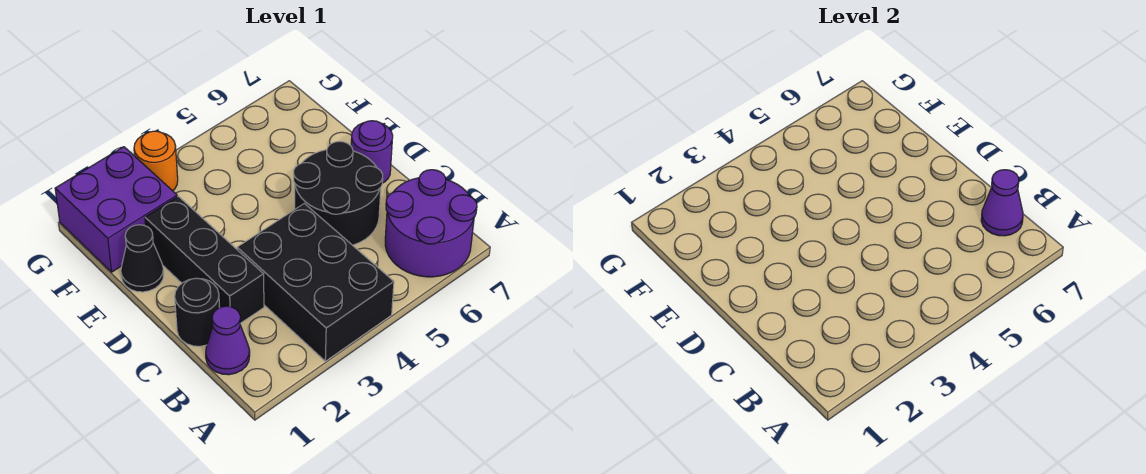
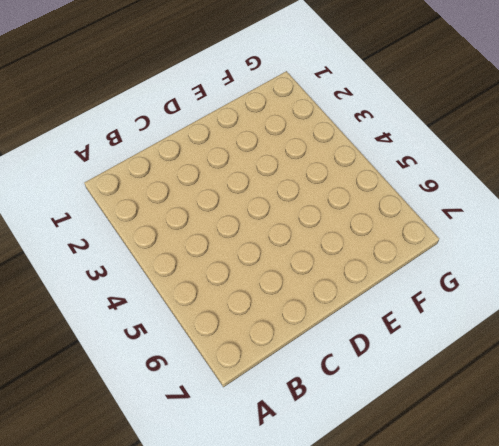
none -> black brick A3:C4 level 1
none -> purple round brick A6:B7 level 1

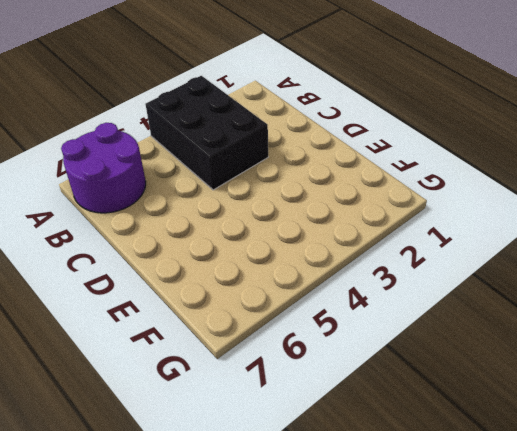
none -> purple cone B1 level 1
none -> black round brick C1 level 1

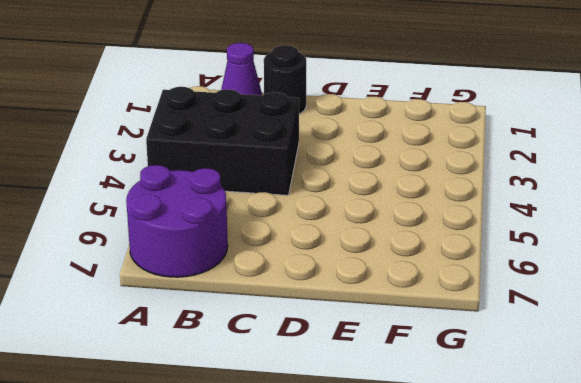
none -> black brick C2:E2 level 1
none -> black round brick C5:D6 level 1

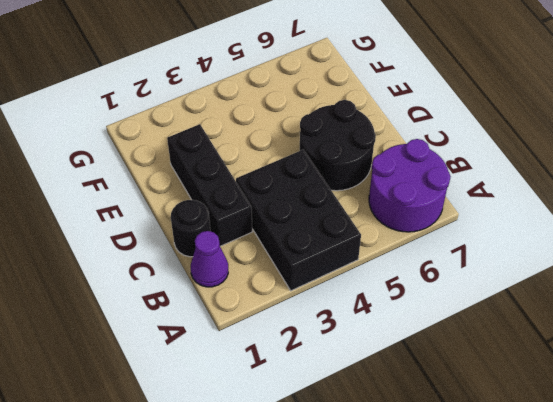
none -> purple round brick D7 level 1
none -> black cone E1 level 1

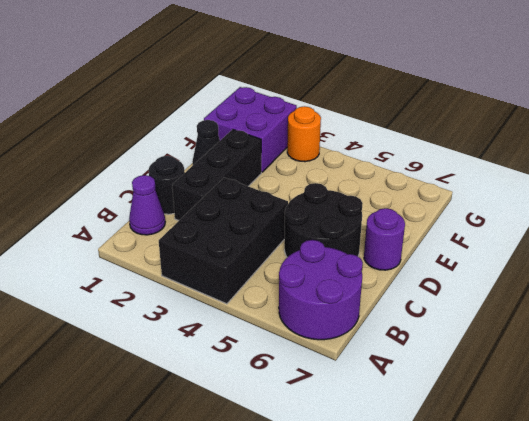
none -> purple cone B7 level 2

